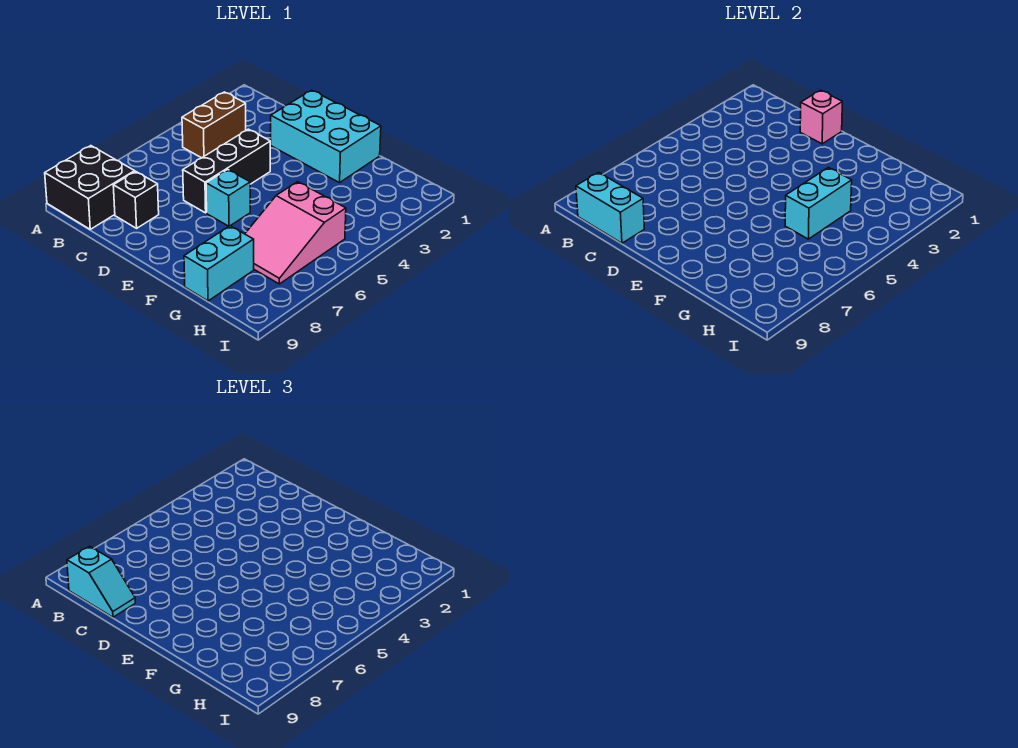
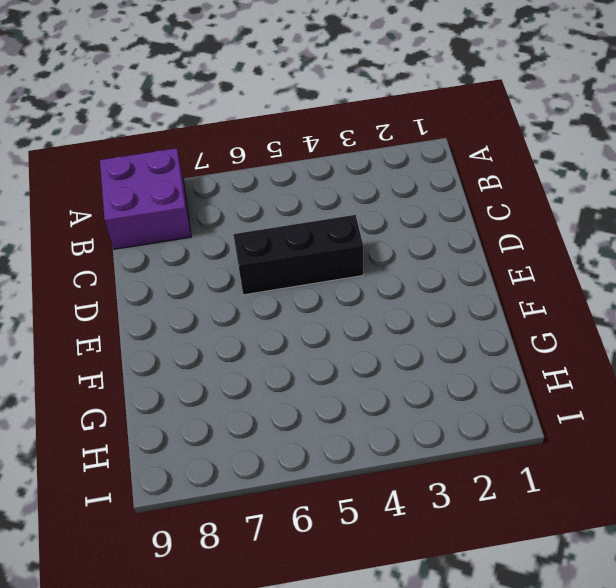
purple brick A8:B9 level 1 -> black brick A8:B9 level 1
none -> brown brick B3:B4 level 1
none -> black brick C8 level 1
none -> cyan brick D1:F2 level 1

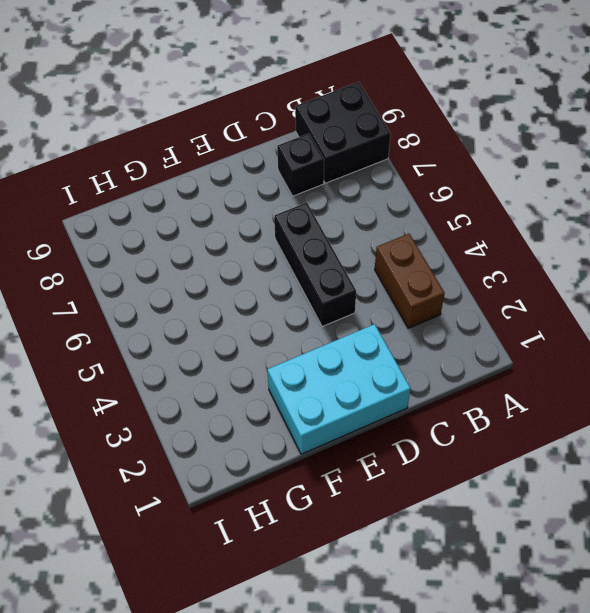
none -> cyan brick E6 level 1
none -> pink slope G5:H7 level 1 top 5
none -> cyan brick G8:G9 level 1

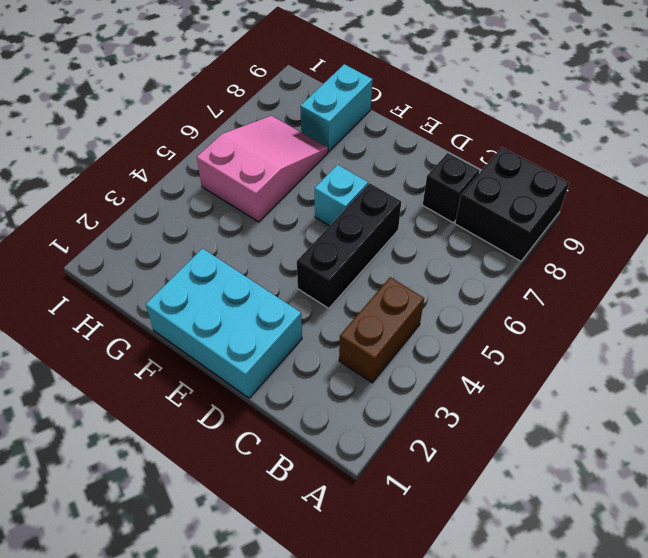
none -> cyan brick B9:C9 level 2
none -> pink brick D1 level 2
none -> cyan brick G4:G5 level 2

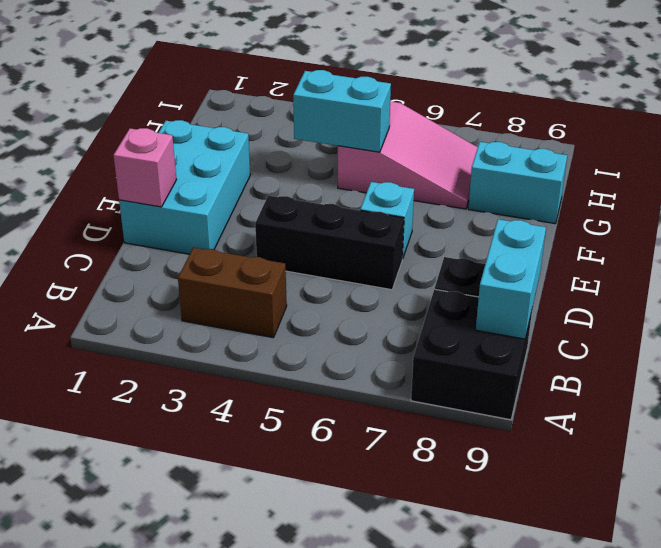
none -> cyan slope B9:C9 level 3 top B

